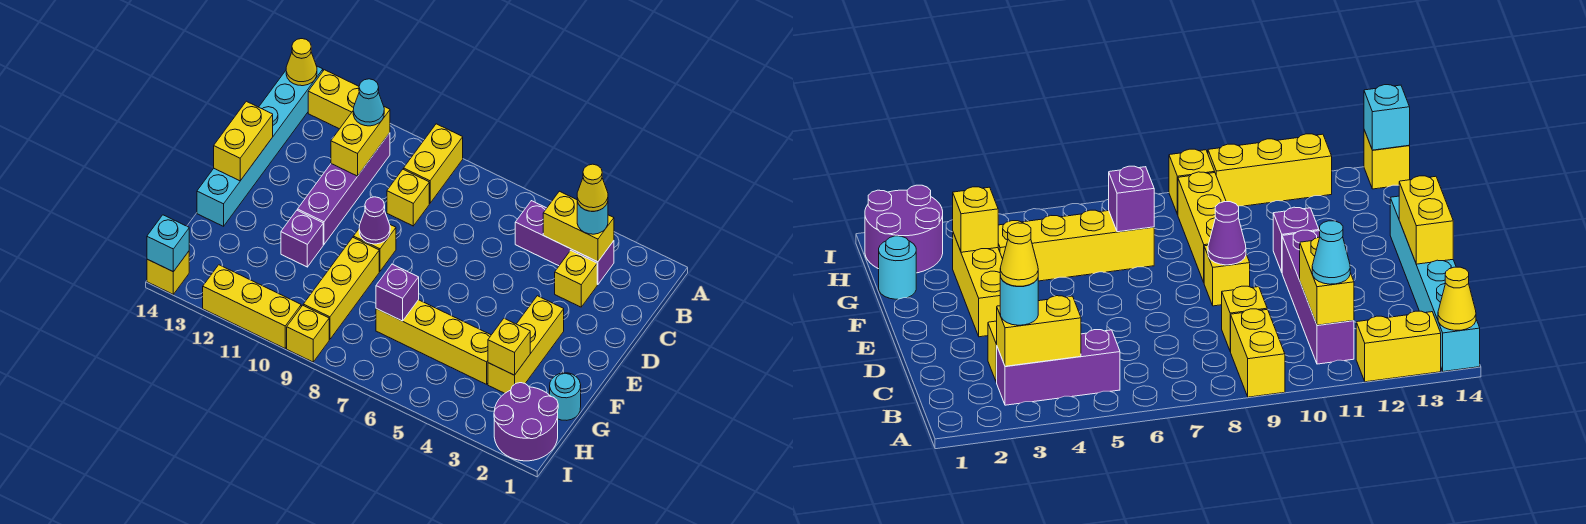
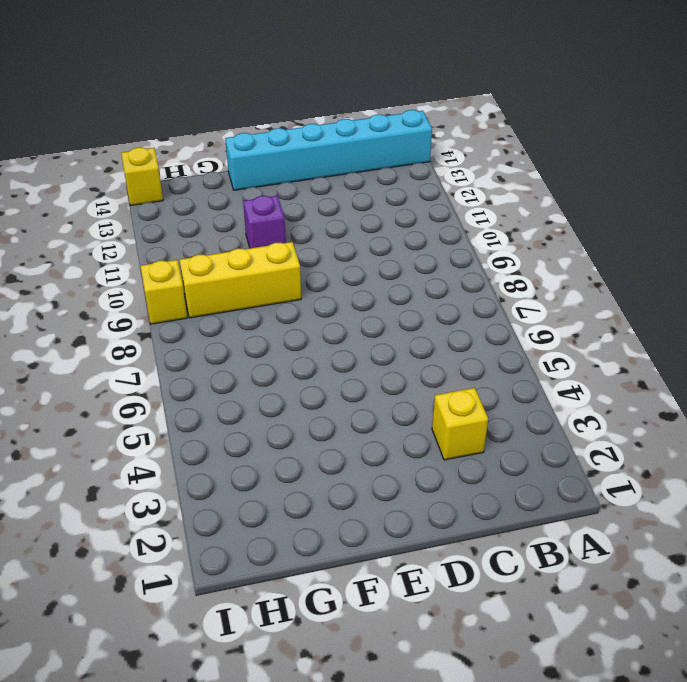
none -> yellow brick A9:B9 level 1
none -> yellow brick A12:A13 level 1
none -> purple brick B3:B5 level 1

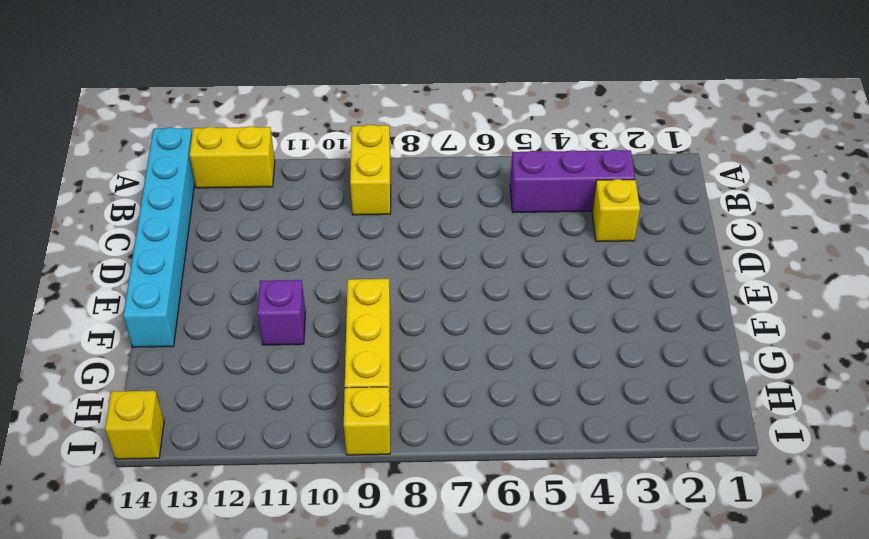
none -> purple brick B11:E11 level 1
none -> yellow brick C9 level 1
none -> yellow brick E3:G3 level 1

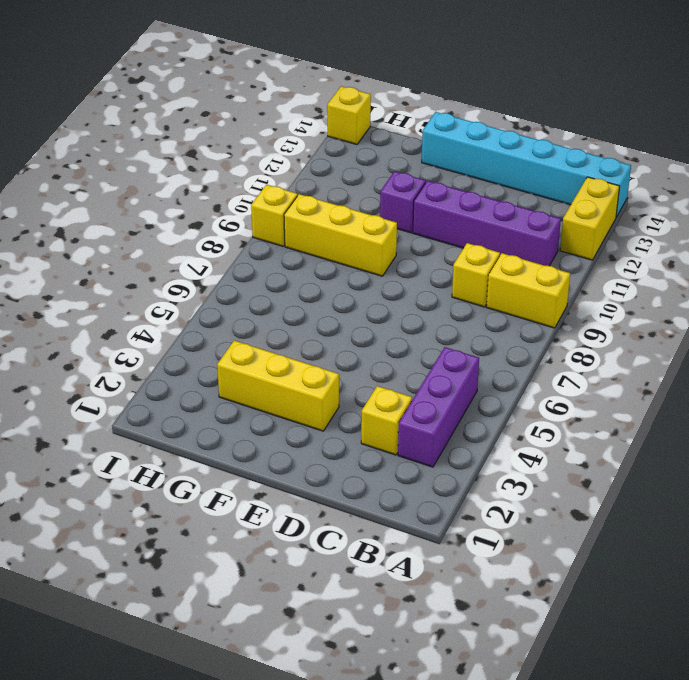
none -> yellow brick E9 level 1
none -> cyan round brick G1 level 1
none -> yellow brick G4:G7 level 1

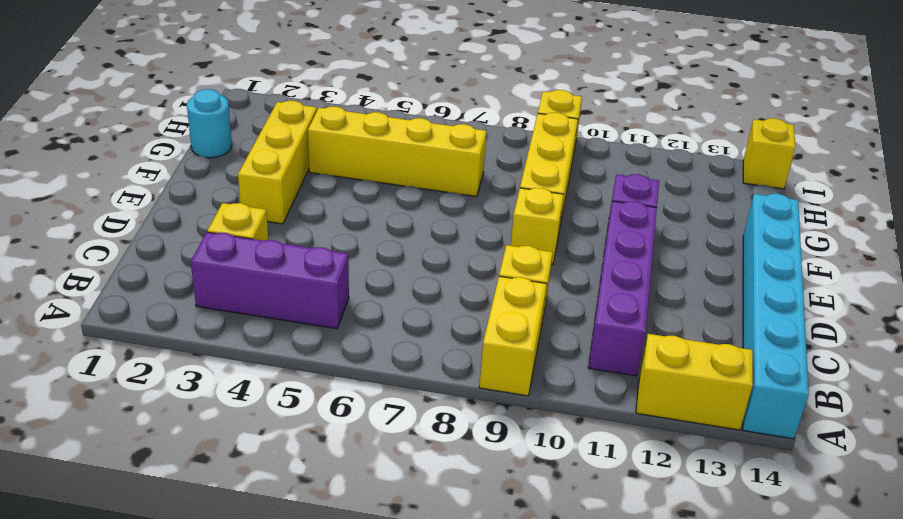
none -> purple round brick H1:I2 level 1
none -> yellow brick I10:I12 level 1
none -> yellow cone A14 level 2

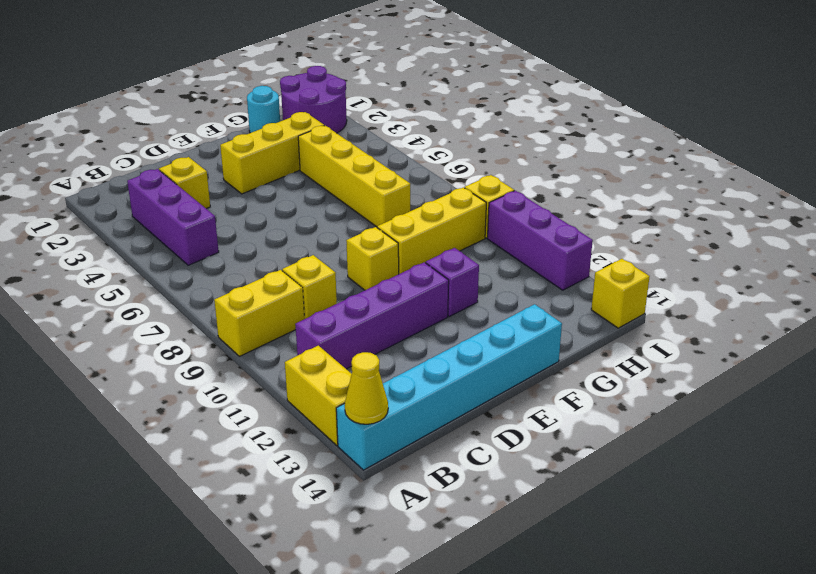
purple brick I10:I12 level 1 -> yellow brick I10:I12 level 1
none -> yellow brick B3:B4 level 2
none -> yellow brick B11:C11 level 2
none -> yellow brick D14:E14 level 2

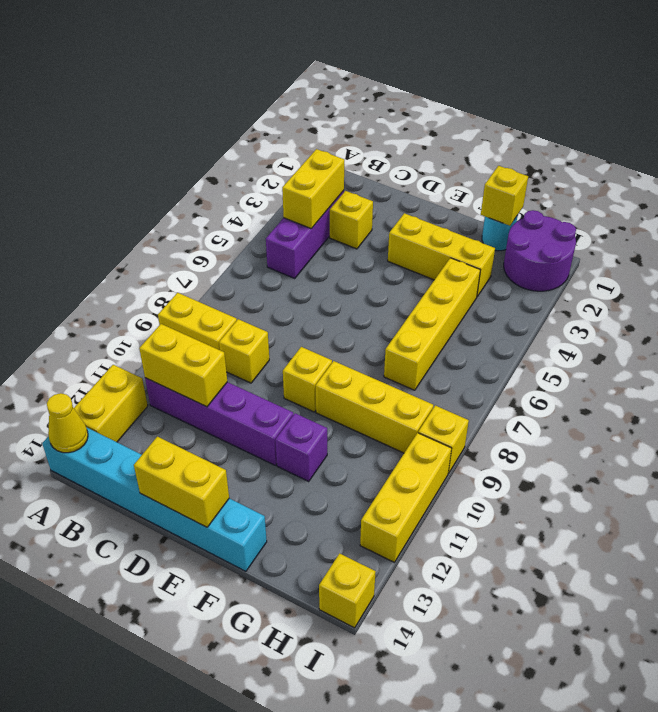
yellow brick G1 level 2 -> yellow brick G3 level 2
none -> purple cone E9 level 2
none -> purple brick G7 level 2
none -> cyan brick I14 level 2

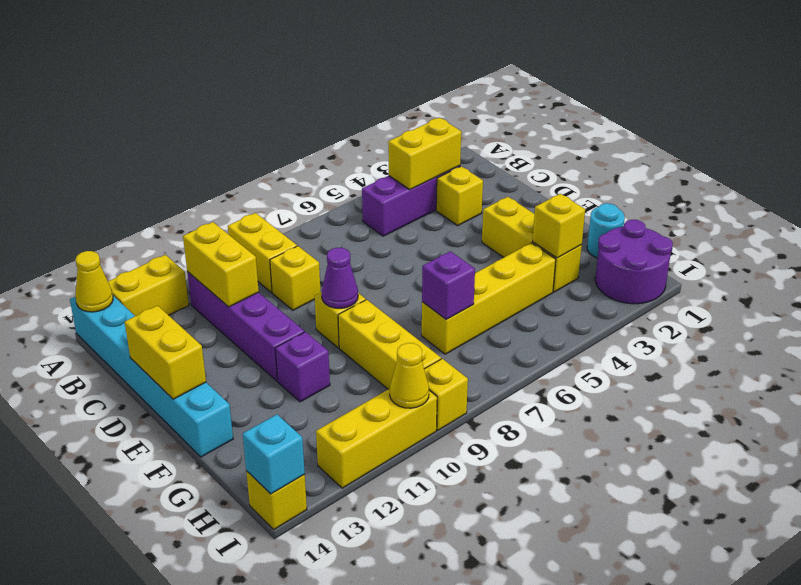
yellow cone I10 level 2 -> yellow cone B3 level 4
none -> cyan round brick B3 level 3
none -> cyan cone B11 level 3

